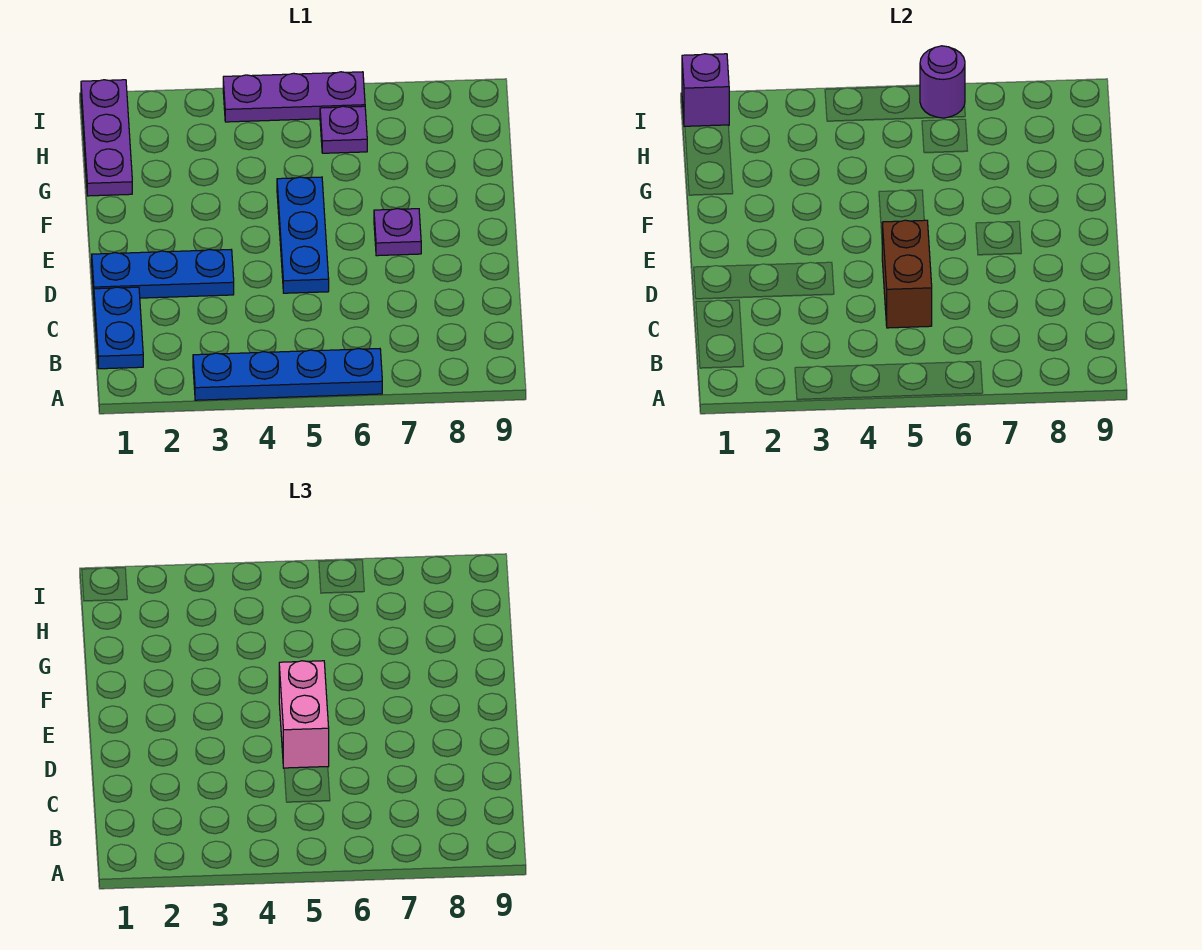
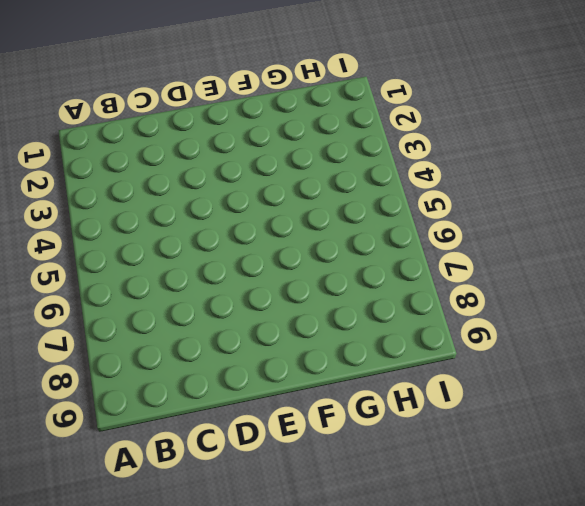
none -> blue plate A3:A6 level 1
none -> blue plate B1:C1 level 1
none -> blue plate D1:D3 level 1

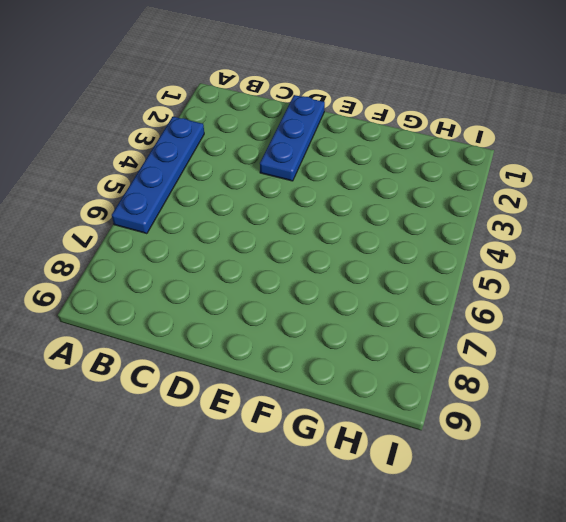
none -> blue plate B1:C1 level 1
none -> blue plate D5:F5 level 1
none -> purple plate E7 level 1

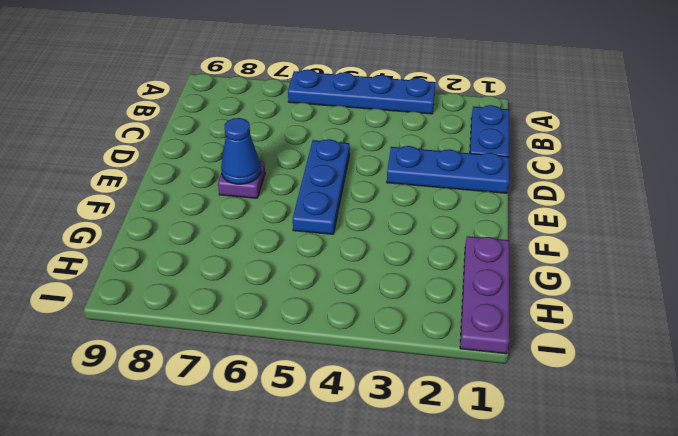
blue cone E7 level 2 -> none
none -> purple plate H6 level 1
none -> purple plate I4:I6 level 1
none -> brown brick C5:D5 level 2

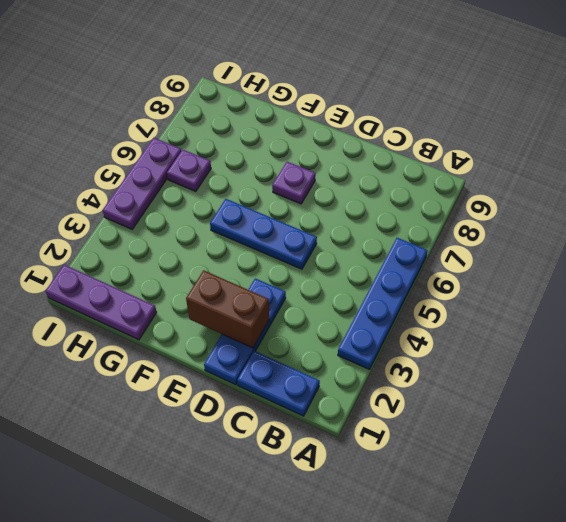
brown brick D2:E2 level 2 -> brown brick C5:D5 level 2
none -> purple brick I1 level 2
none -> purple round brick I6 level 2
none -> pink brick D5:E5 level 3

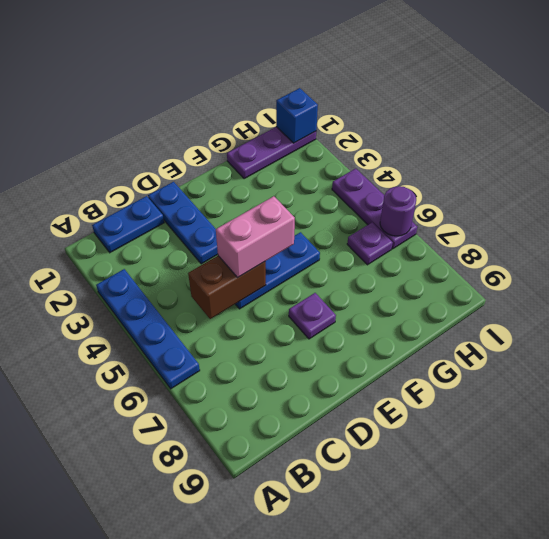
blue brick I1 level 2 -> purple brick I1 level 2

